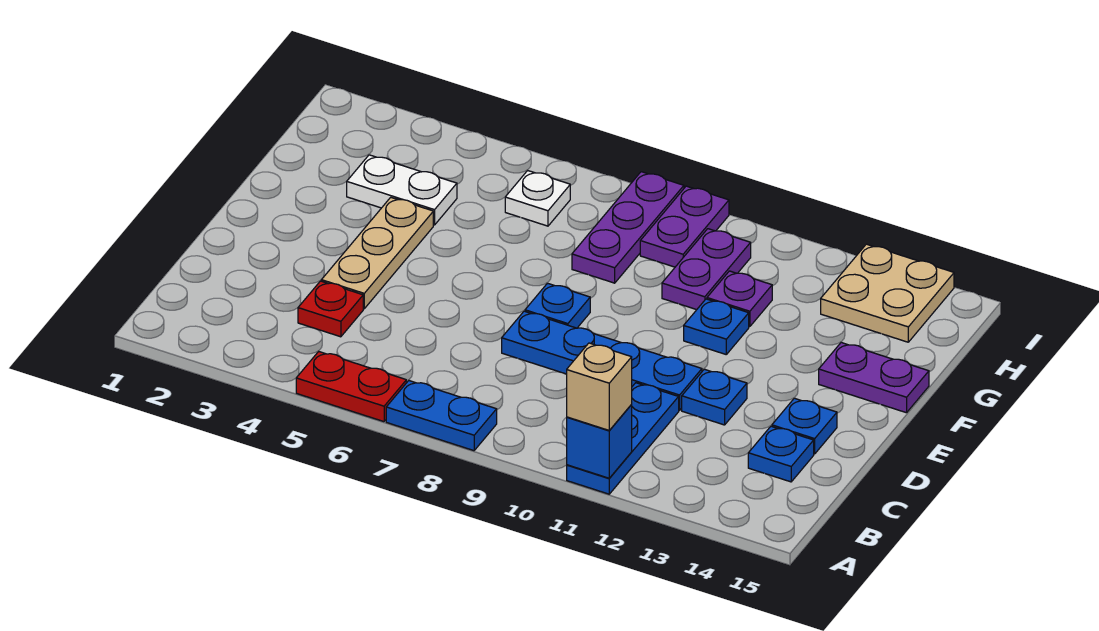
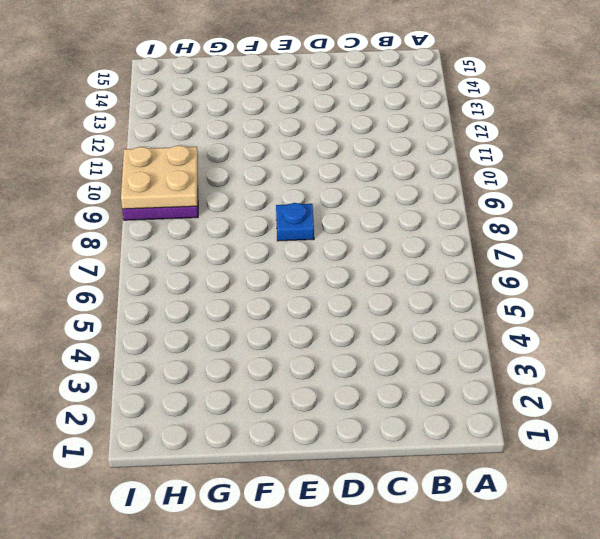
tan plate H9:I10 level 2 -> tan plate H13:I14 level 1
none -> red plate A5:A6 level 1
none -> blue plate A7:A8 level 1
none -> blue plate A11:C11 level 1

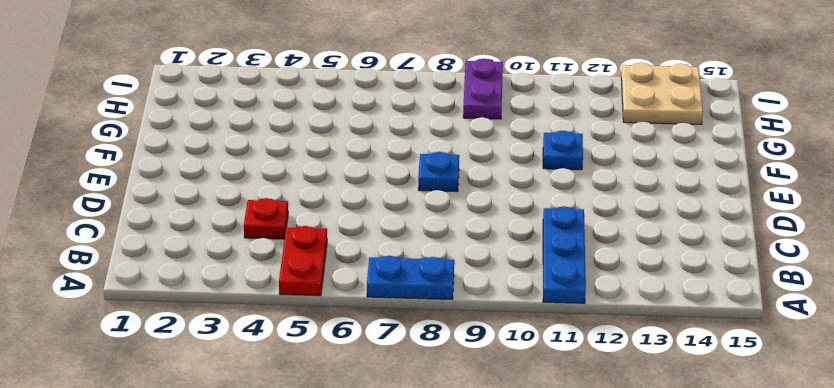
red plate A5:B5 level 1 -> red plate A5:A6 level 1
none -> blue plate C14 level 1
none -> tan plate D4:F4 level 1
none -> blue plate D8:D11 level 1

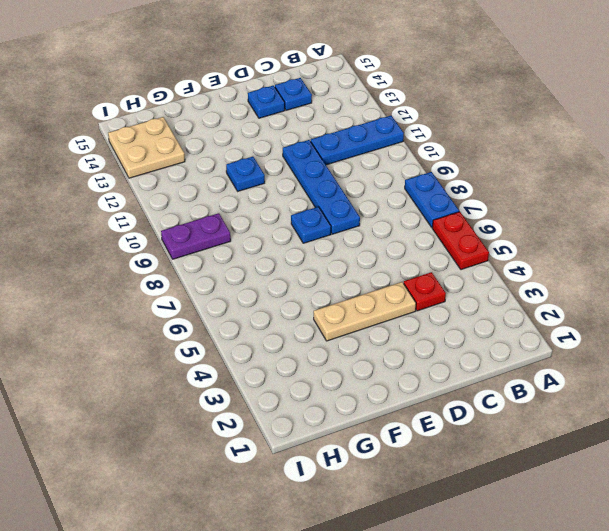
none -> blue plate D12 level 1
none -> purple plate F14:F15 level 1
none -> white plate G3:G4 level 1

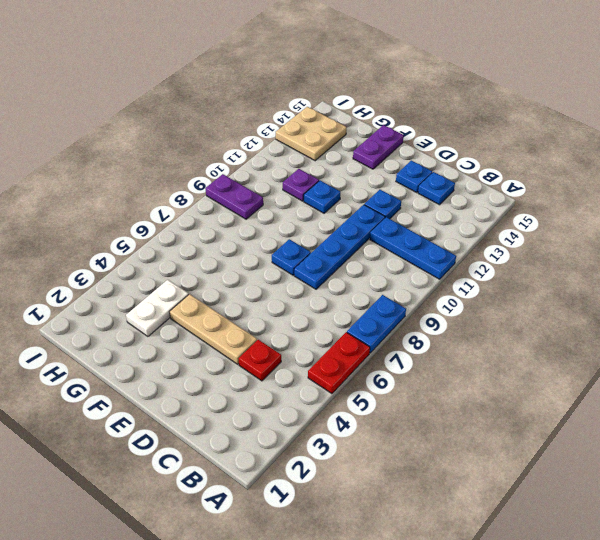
none -> purple plate G8:I8 level 1
none -> purple plate G10:H10 level 1
none -> white plate H6 level 1

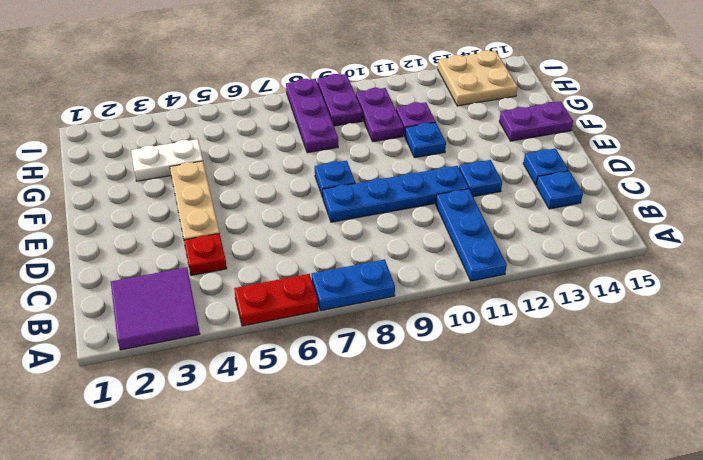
purple tile A2:B3 level 1 -> none
none -> white plate H6 level 1
none -> blue brick A11 level 2
none -> tan brick A11 level 3

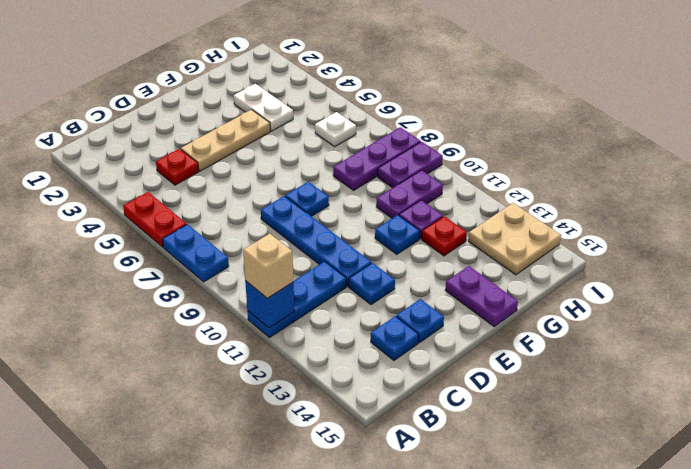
red plate G12 level 1 -> none

